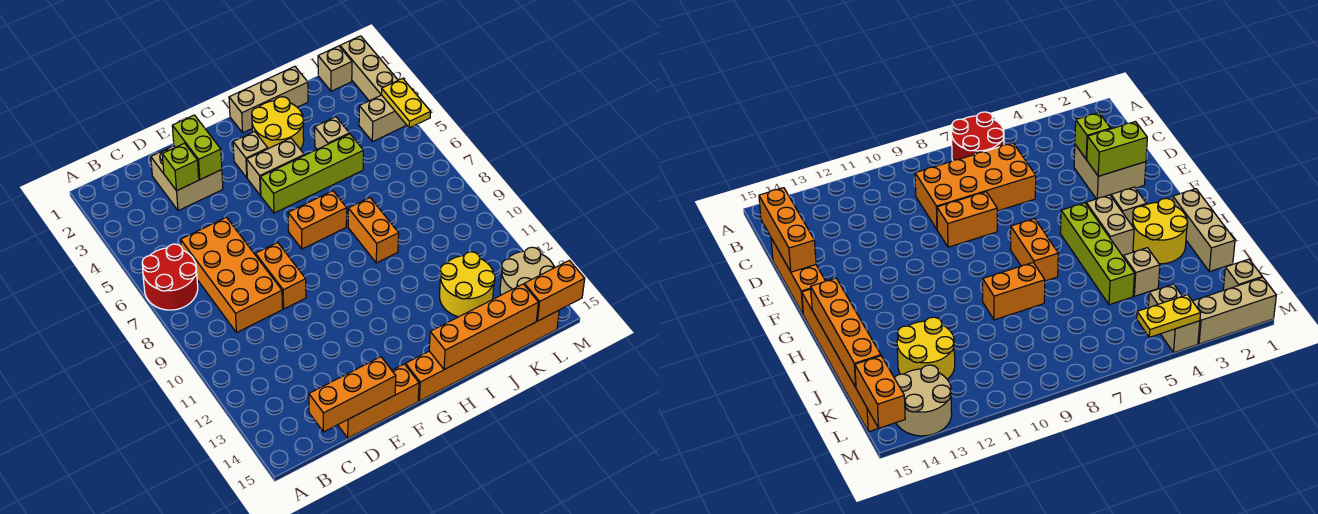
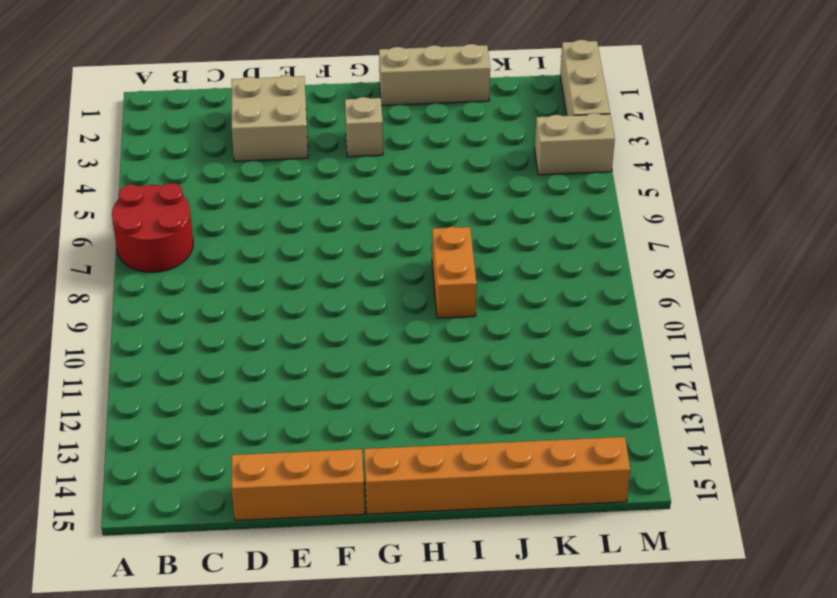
none -> orange brick C6:D9 level 1
none -> orange brick E8:E9 level 1
none -> tan brick G4:H4 level 1

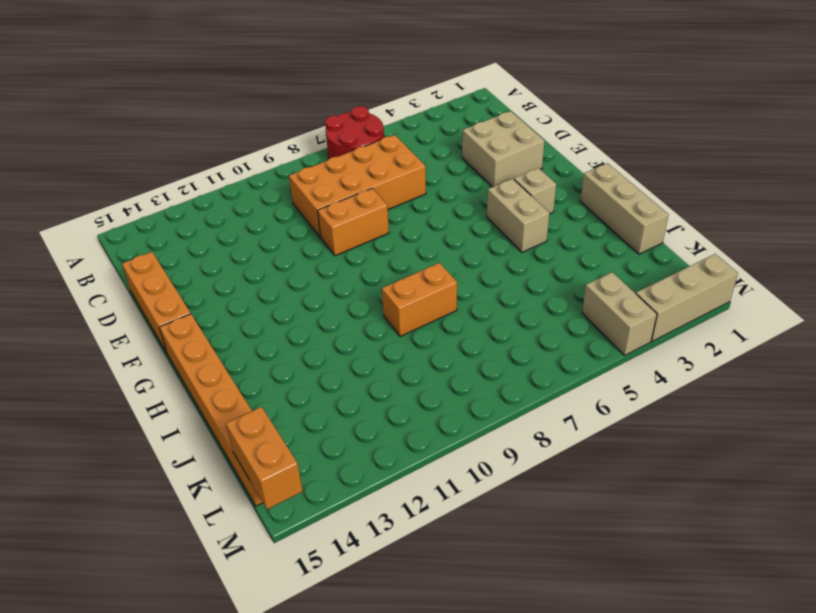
none -> lime brick G5:J5 level 1
none -> orange brick G7:H7 level 1
none -> yellow round brick H2:I3 level 1

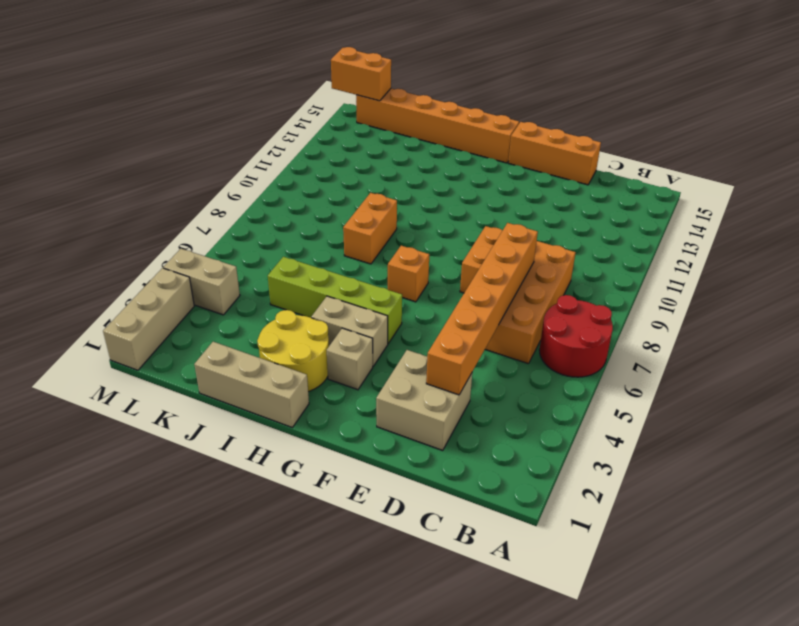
orange brick D3:D8 level 2 -> lime brick D3 level 2
orange brick G7 level 1 -> orange brick G7:H7 level 1
none -> tan brick J4 level 1
none -> yellow round brick J12:K13 level 1
none -> tan brick L1 level 1

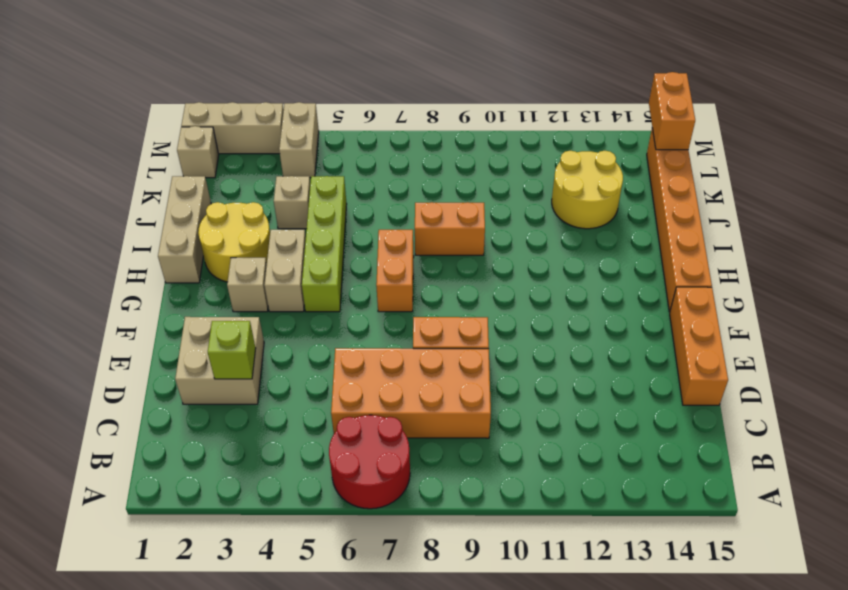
none -> tan round brick L13:M14 level 1
none -> orange brick C15:E15 level 2
none -> lime brick E2:E3 level 2

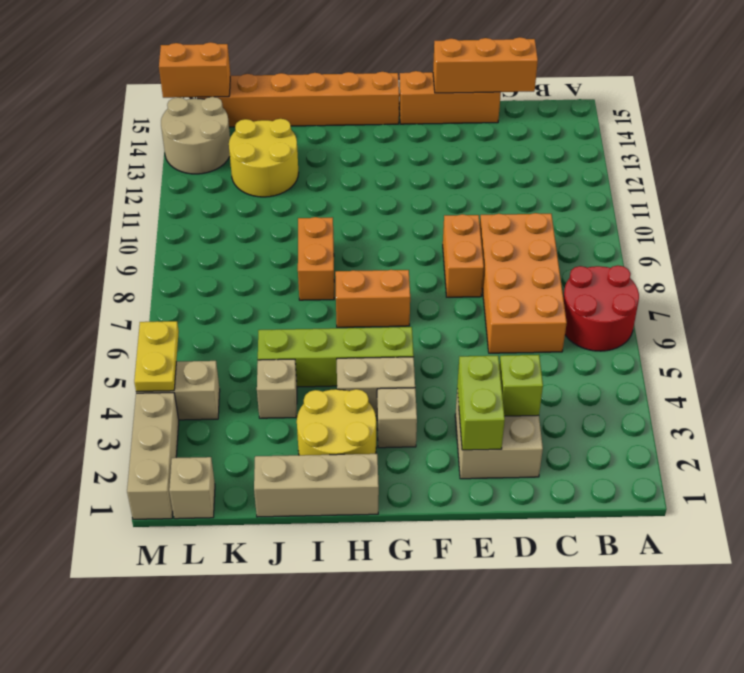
none -> orange brick H15:K15 level 2

